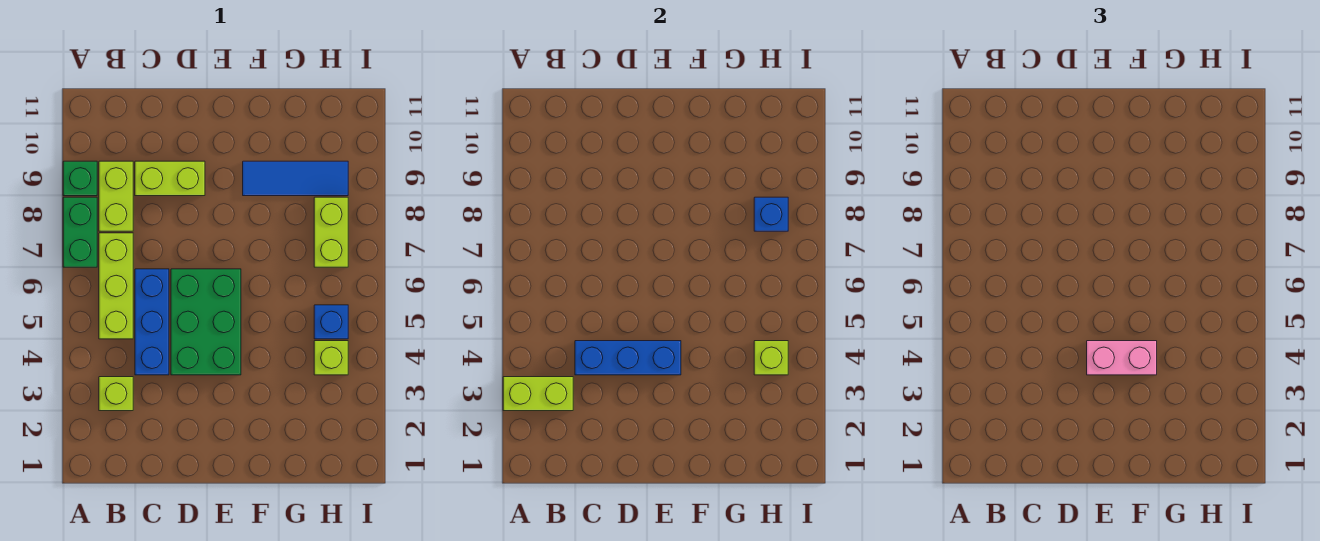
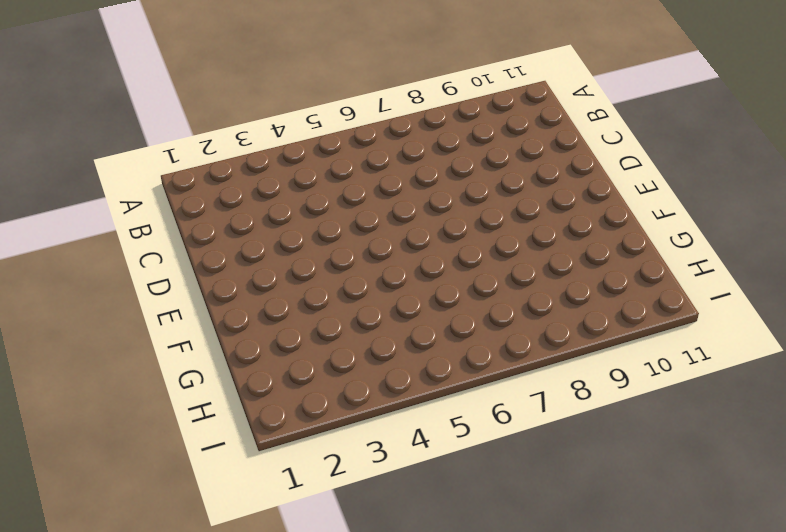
none -> green brick A7:A8 level 1
none -> green brick A9 level 1
none -> lime brick B3 level 1

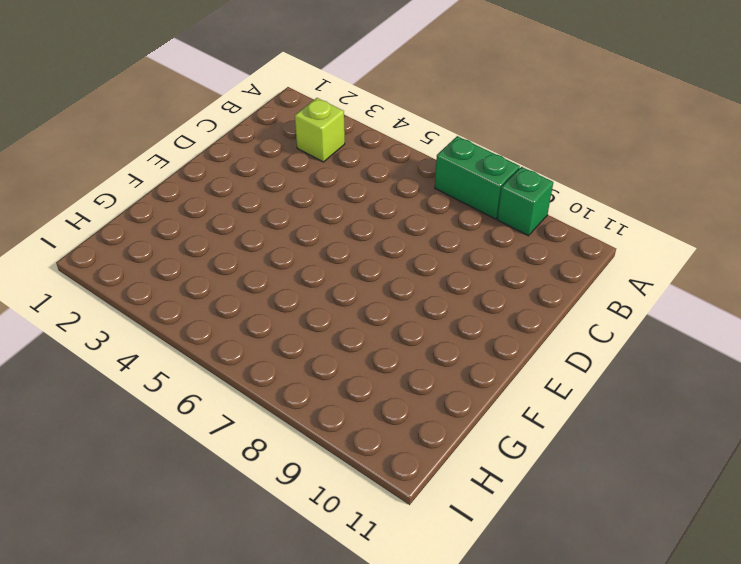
none -> lime brick B5:B7 level 1
none -> lime brick B8:B9 level 1
none -> blue brick C4:C6 level 1

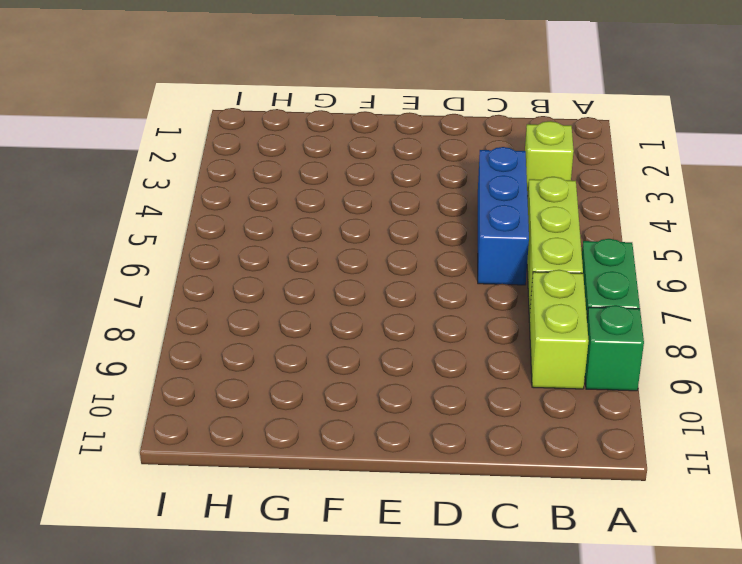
none -> lime brick C9:D9 level 1
none -> green brick D4:E6 level 1
none -> blue tile F9:H9 level 1

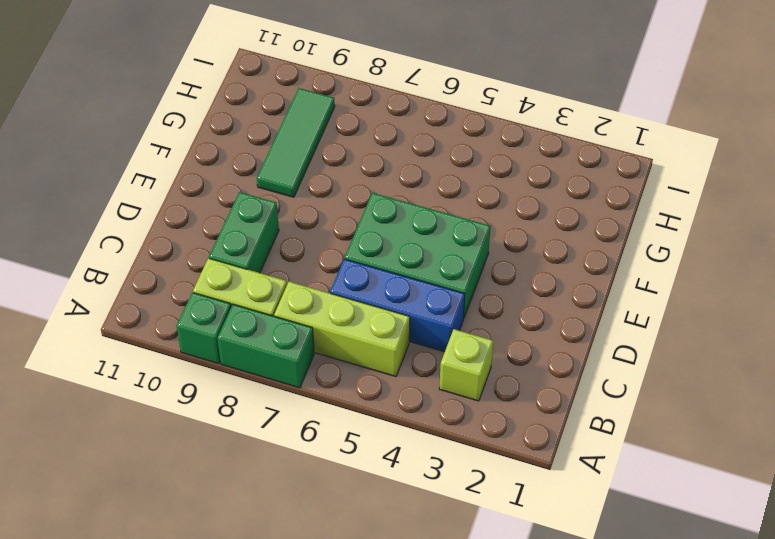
green brick C9:D9 level 1 -> lime brick C9:D9 level 1
green tile F9:H9 level 1 -> blue tile F9:H9 level 1
none -> lime brick H4 level 1
none -> blue brick H5 level 1
none -> lime brick H7:H8 level 1

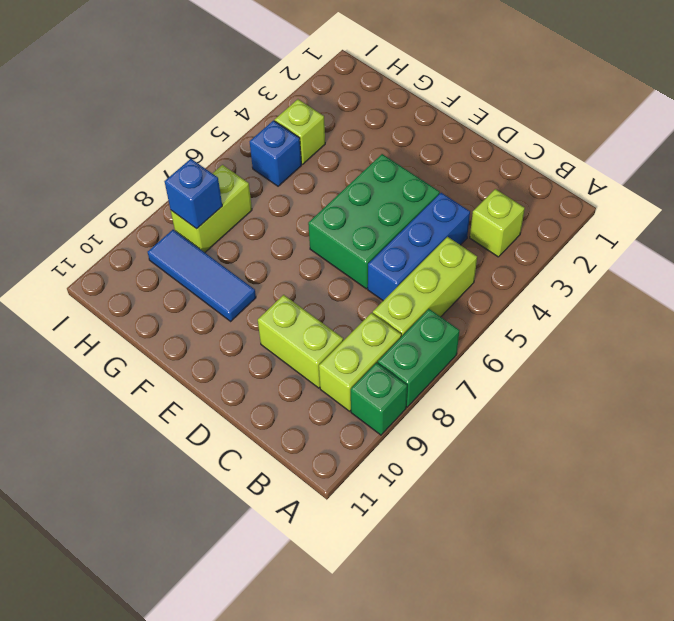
none -> lime brick A3:B3 level 2
none -> blue brick C4:E4 level 2
none -> lime brick H4 level 2

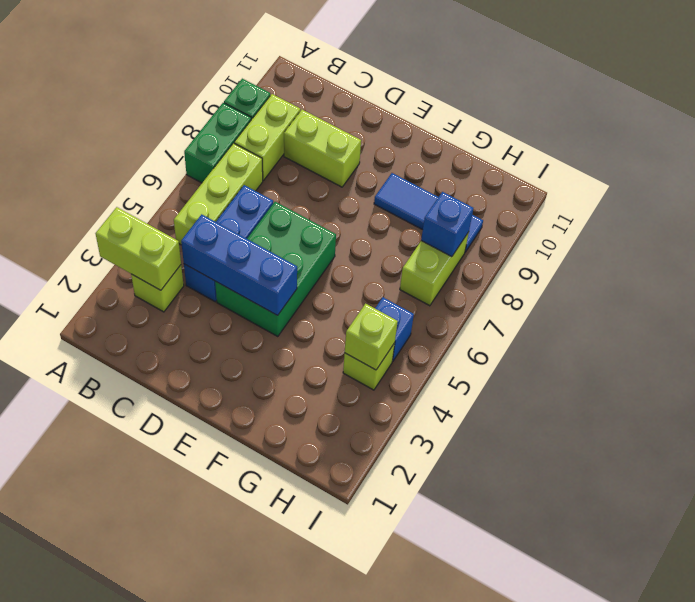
none -> pink brick E4:F4 level 3

